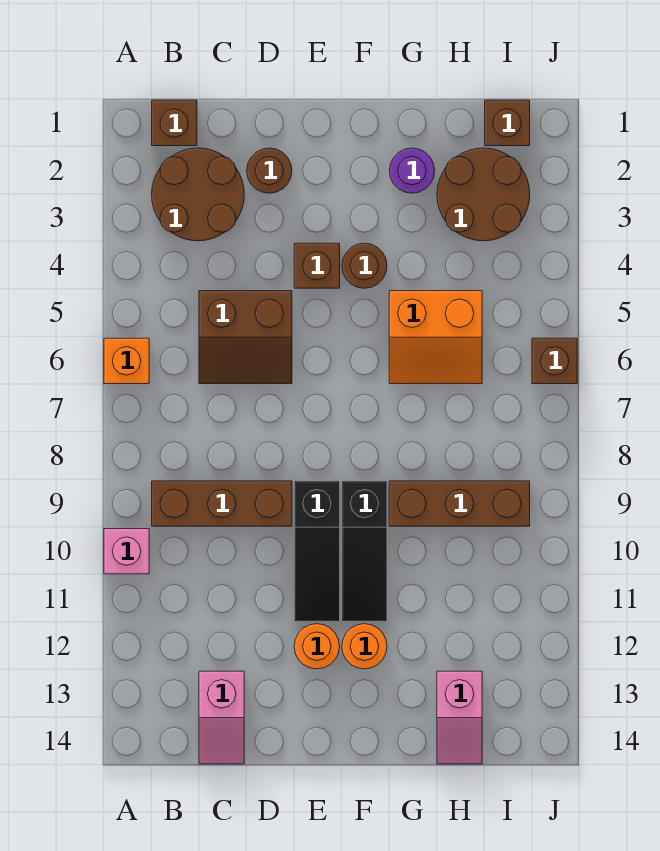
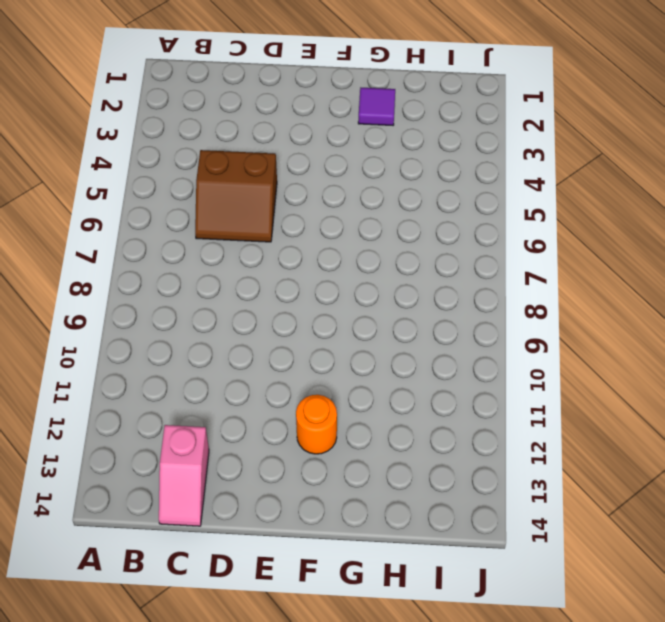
purple tile G2 level 1 -> purple round brick G2 level 1
none -> orange brick A6 level 1
none -> pink brick A10 level 1
none -> brown brick B1 level 1

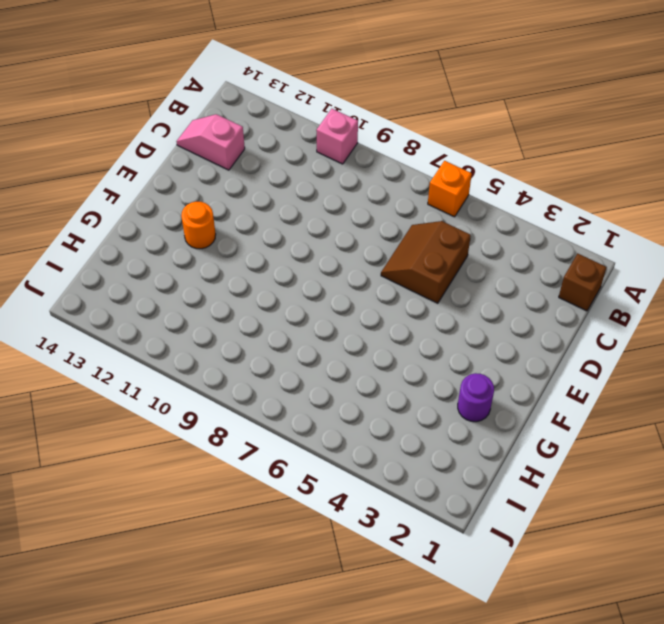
none -> brown round brick B2:C3 level 1
none -> brown brick B9:D9 level 1
none -> brown round brick D2 level 1

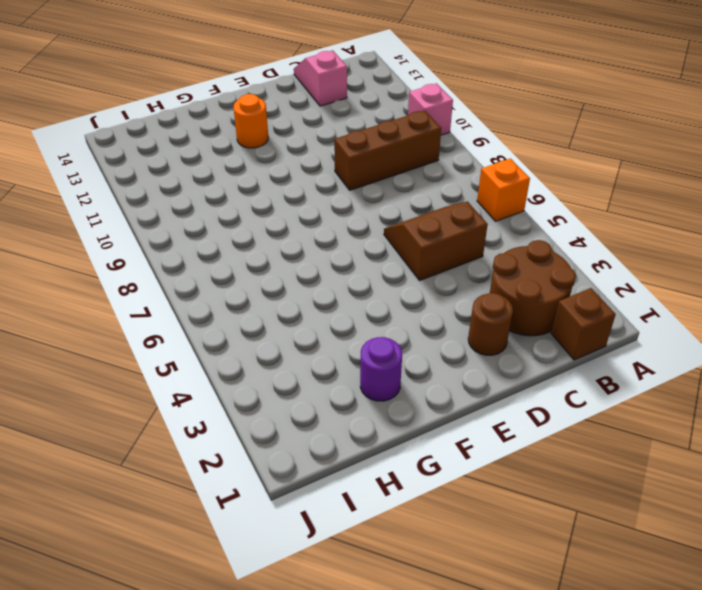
none -> brown brick E4 level 1
none -> black slope E9:E11 level 1 top 9
none -> orange round brick E12 level 1

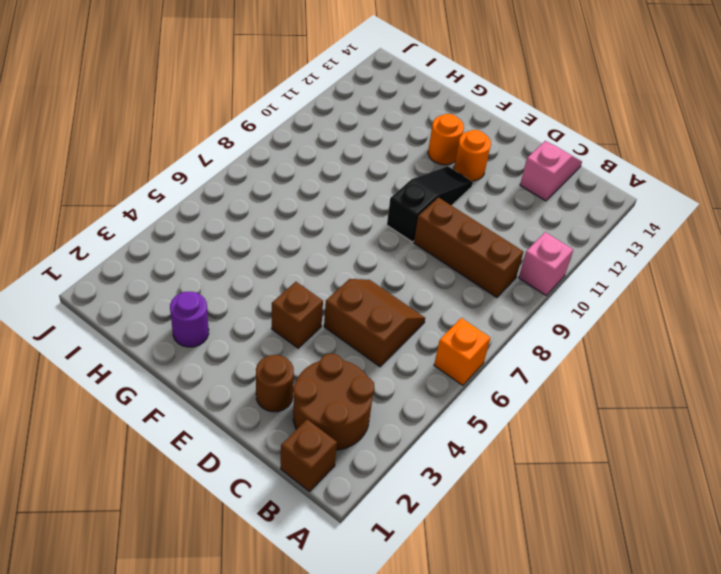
none -> brown round brick F4 level 1
none -> black slope F9:F11 level 1 top 9
none -> orange slope G5:H6 level 1 top 5

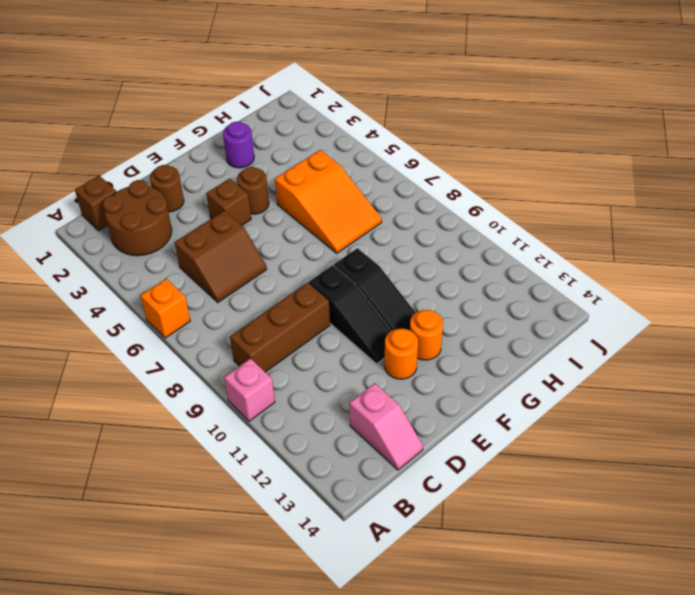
orange slope G5:H7 level 1 top 5 -> orange slope G5:H6 level 1 top 5
none -> brown brick G9:I9 level 1
none -> brown round brick H2:I3 level 1
none -> pink slope H13:H14 level 1 top 13

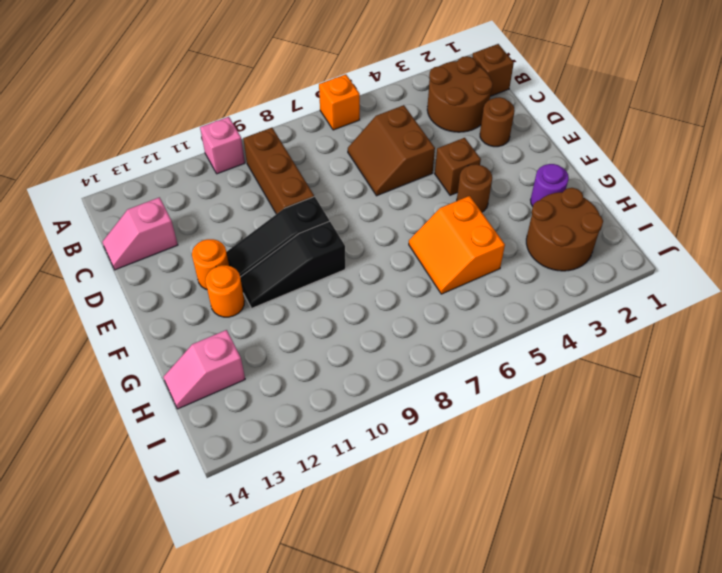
none -> brown brick G9:I9 level 1
none -> brown brick I1 level 1
none -> brown brick J6 level 1

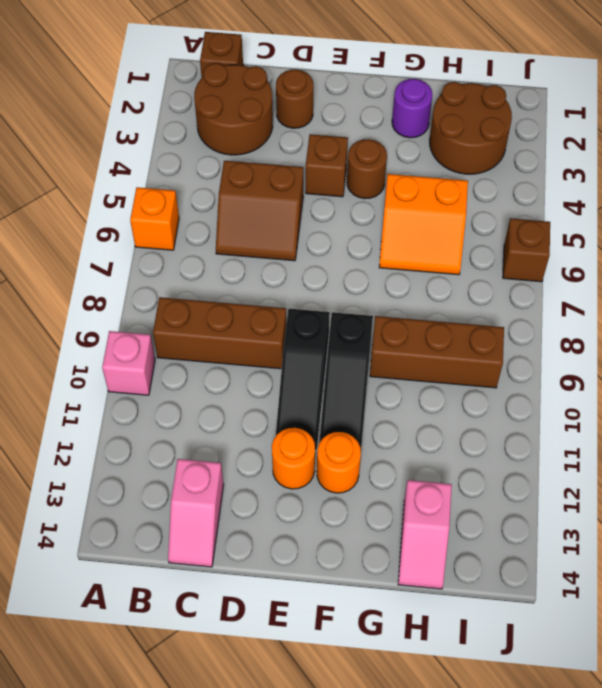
none -> brown brick I1 level 1

